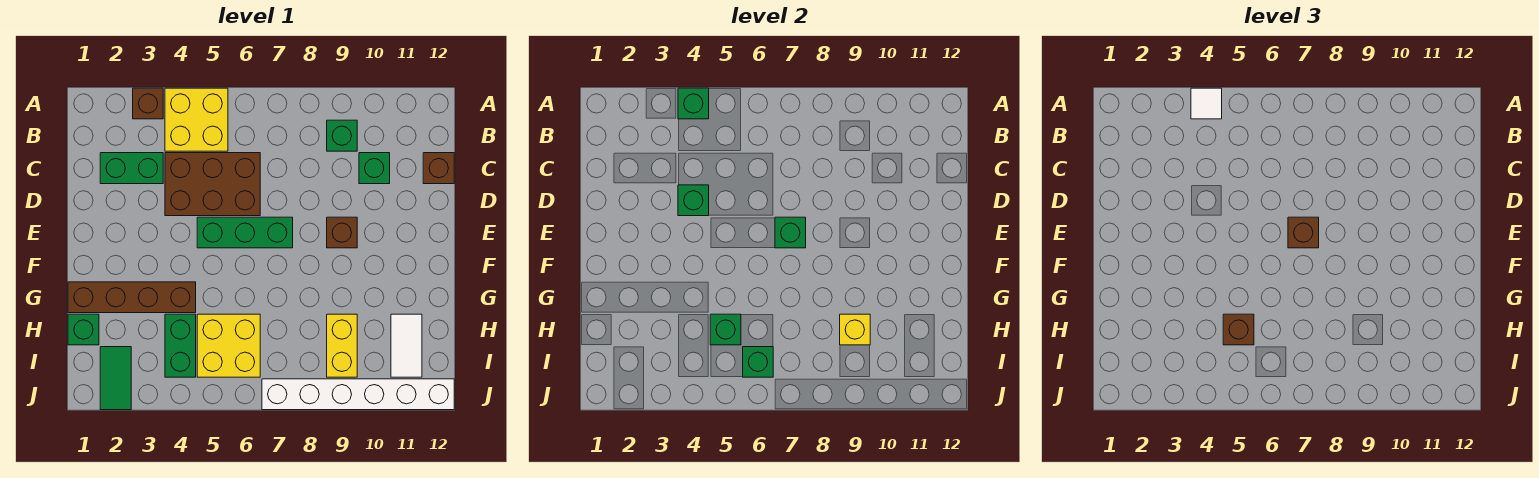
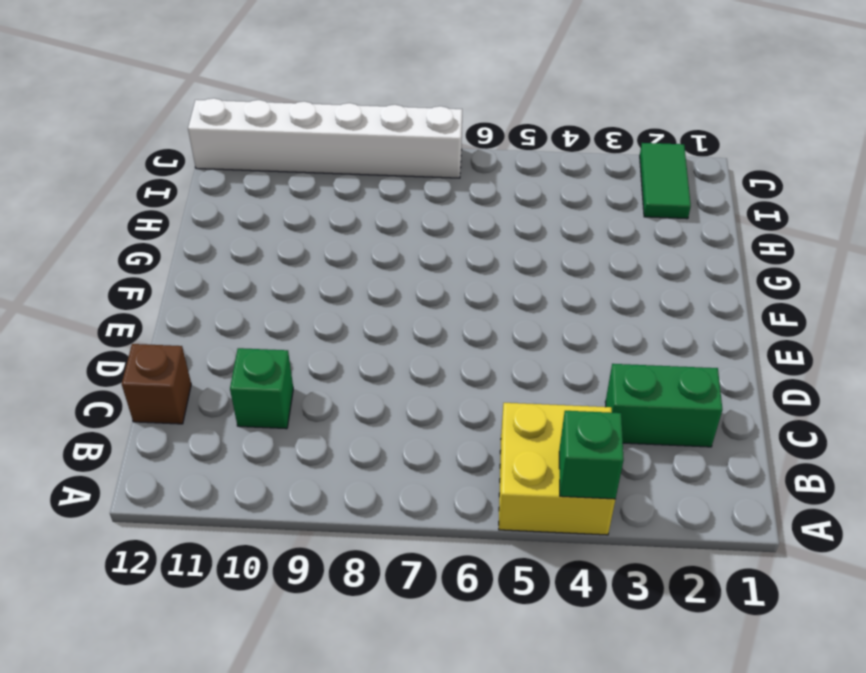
none -> brown brick A3 level 1
none -> green brick B9 level 1
none -> brown brick C4:D6 level 1

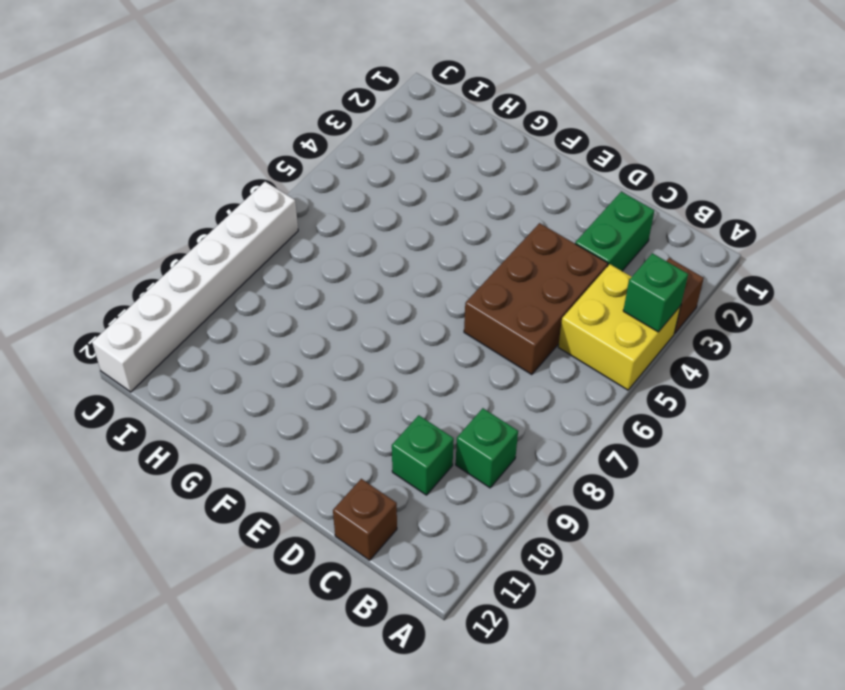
none -> green brick E5:E7 level 1
none -> brown brick E9 level 1
none -> brown brick G1:G4 level 1

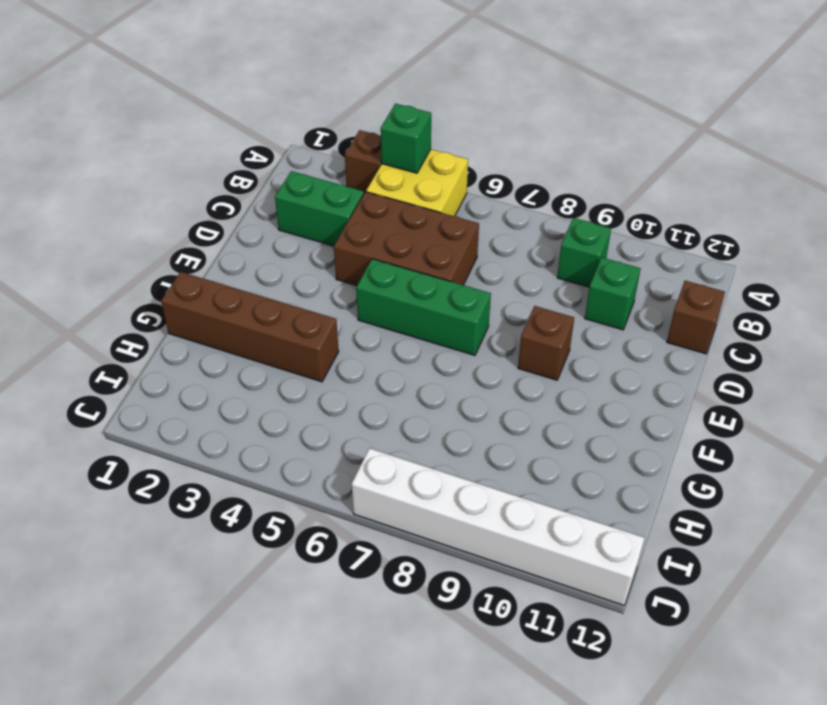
none -> green brick H1 level 1
none -> green brick H4:I4 level 1
none -> yellow brick H5:I6 level 1

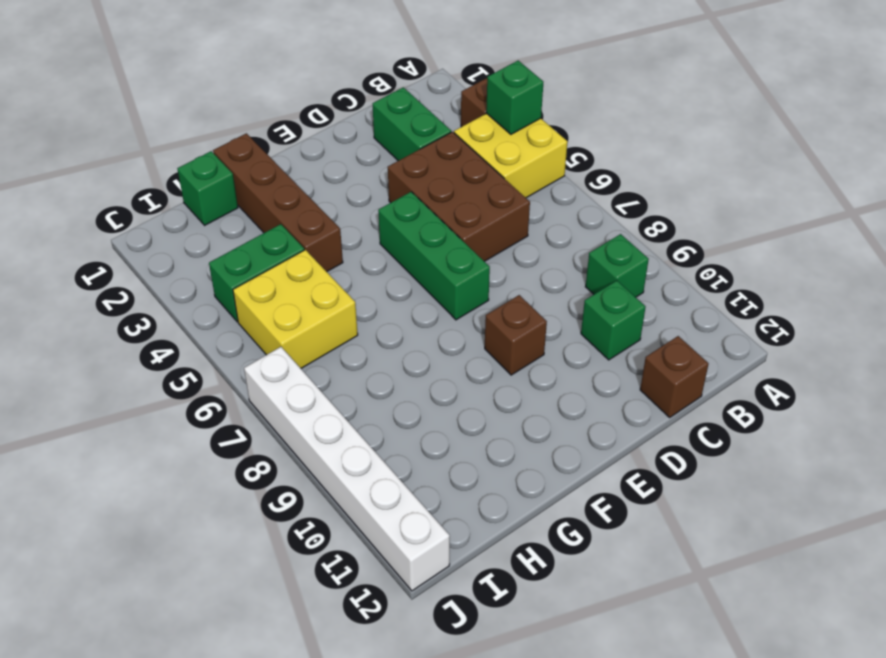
none -> yellow brick H9:I9 level 1
none -> white tile H11:I11 level 1
none -> green tile I2:J2 level 1

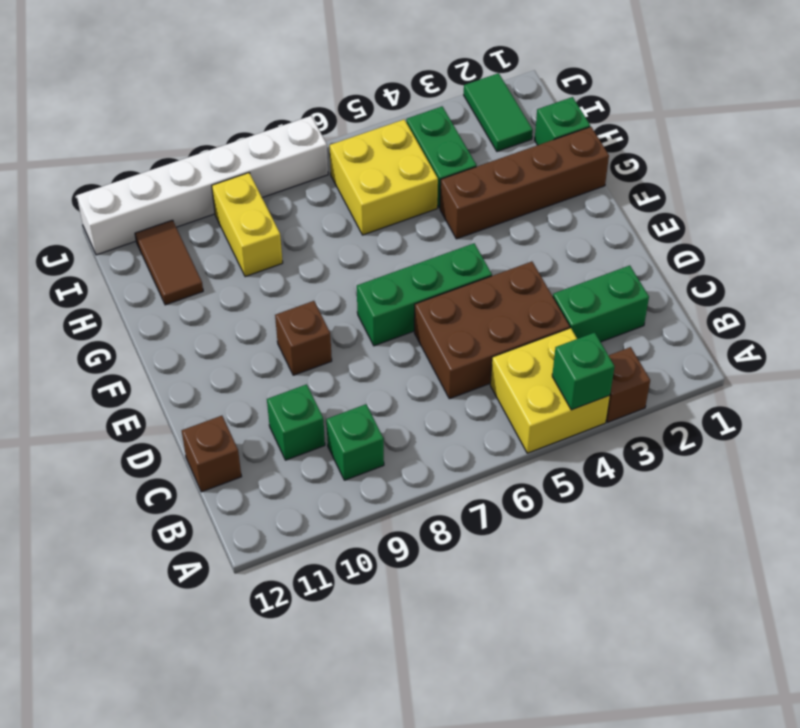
brown tile H11:I11 level 1 -> white tile H11:I11 level 1
none -> green brick D4 level 2
none -> green brick E7 level 2
none -> green brick H5 level 2

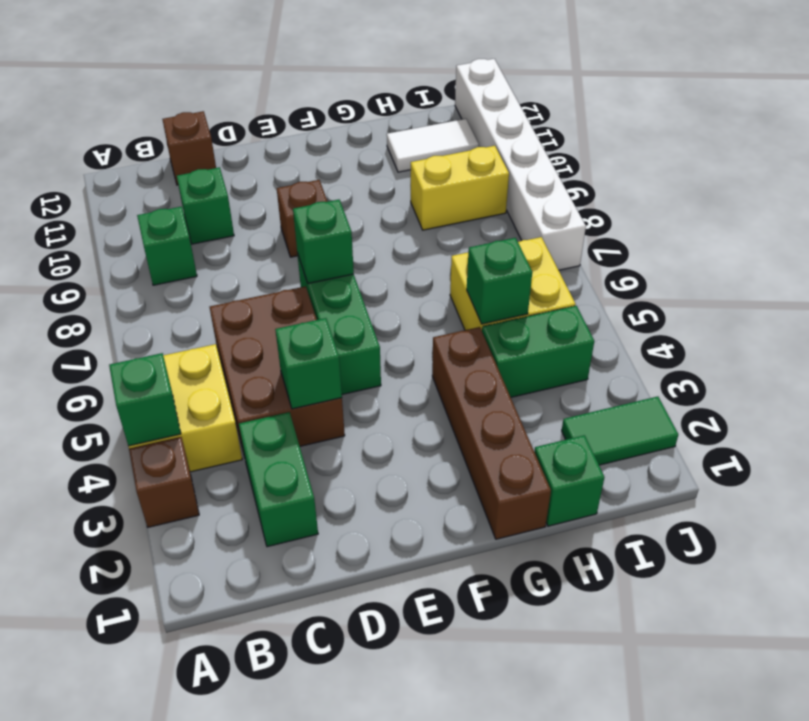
none -> yellow brick H9 level 2
none -> green brick I6 level 2
none -> white tile A4 level 3

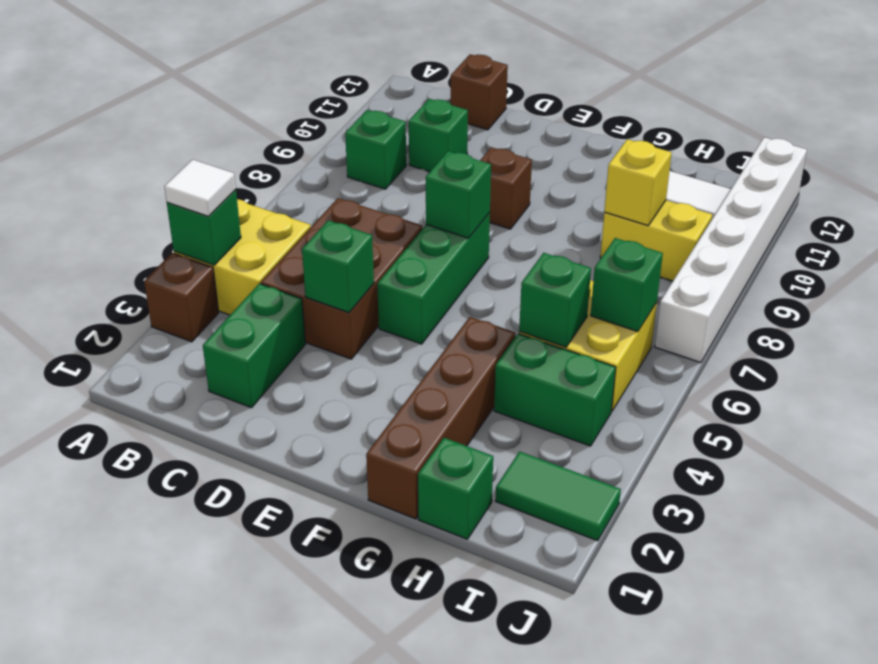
none -> brown brick E7 level 3
none -> brown brick H5 level 3

